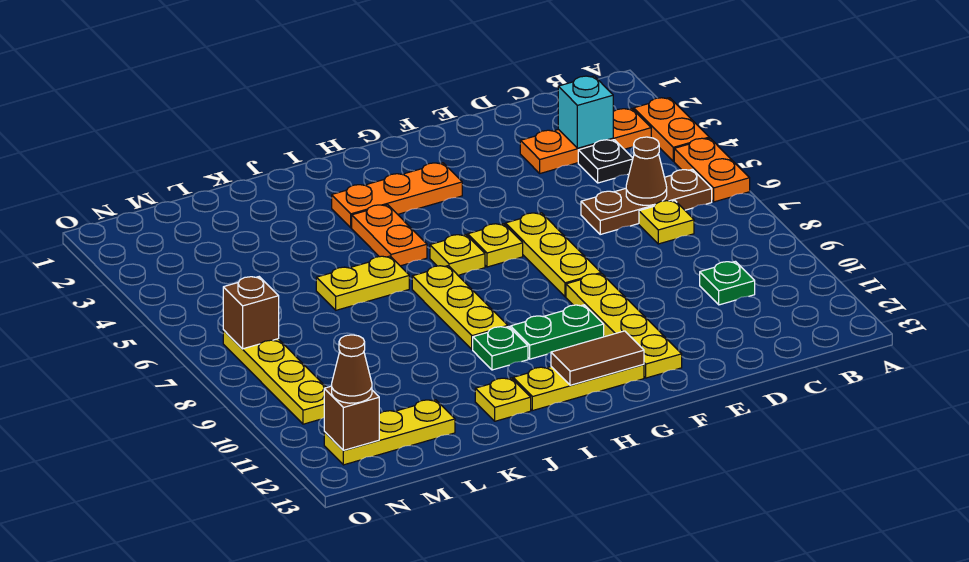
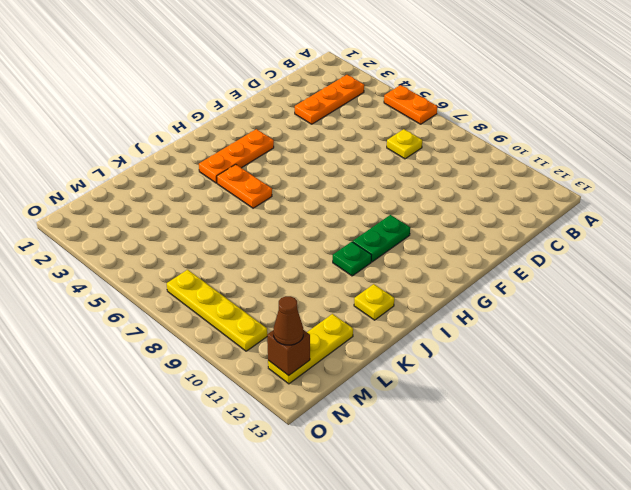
none -> orange plate A3:A4 level 1
none -> brown plate B6:D6 level 1
none -> black plate C4 level 1

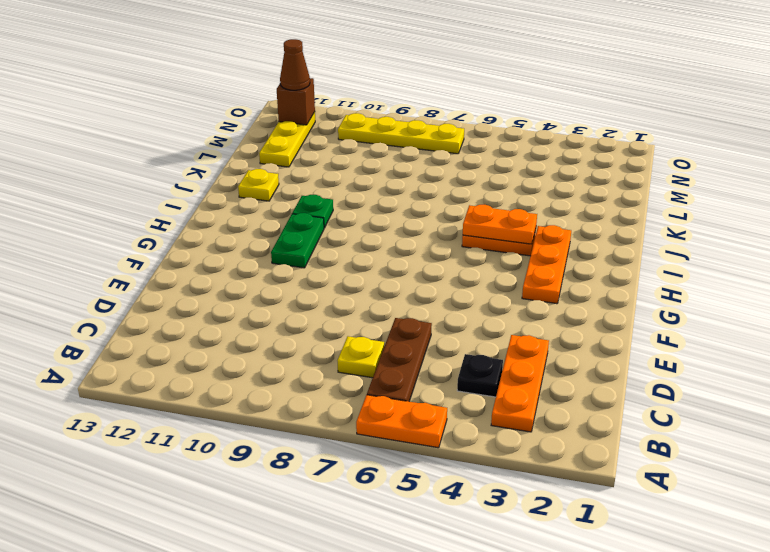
orange plate I4:I5 level 2 -> orange plate A3:A4 level 1
none -> green plate C10 level 1
none -> yellow plate F6:F8 level 1
none -> yellow plate F9:F12 level 1

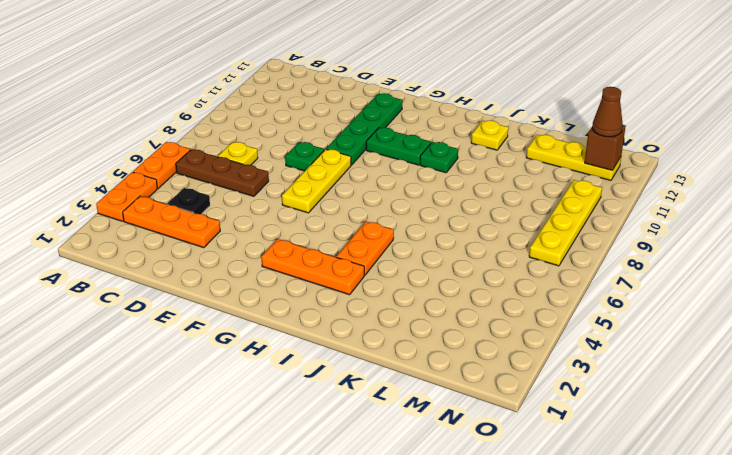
green plate E8 level 1 -> green plate C10 level 1
green plate F9:F12 level 1 -> yellow plate F9:F12 level 1
none -> yellow plate G6 level 1
none -> yellow plate G12:I12 level 1
none -> yellow plate H6 level 1

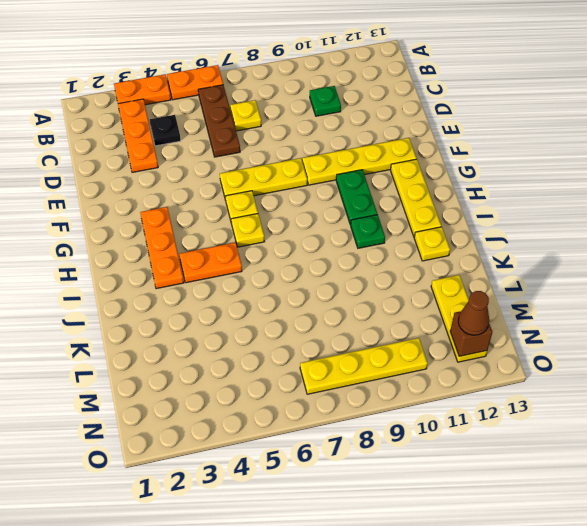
none -> yellow plate I7:I9 level 1
none -> yellow plate J6:K6 level 1
none -> cyan brick C3 level 2

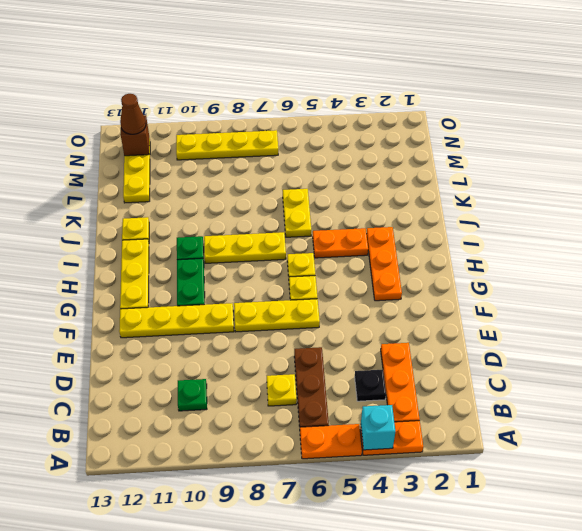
cyan brick A4 level 2 -> cyan brick C3 level 2
none -> brown cone C6 level 2
none -> brown tile G12:H12 level 2
none -> brown brick N7 level 2

